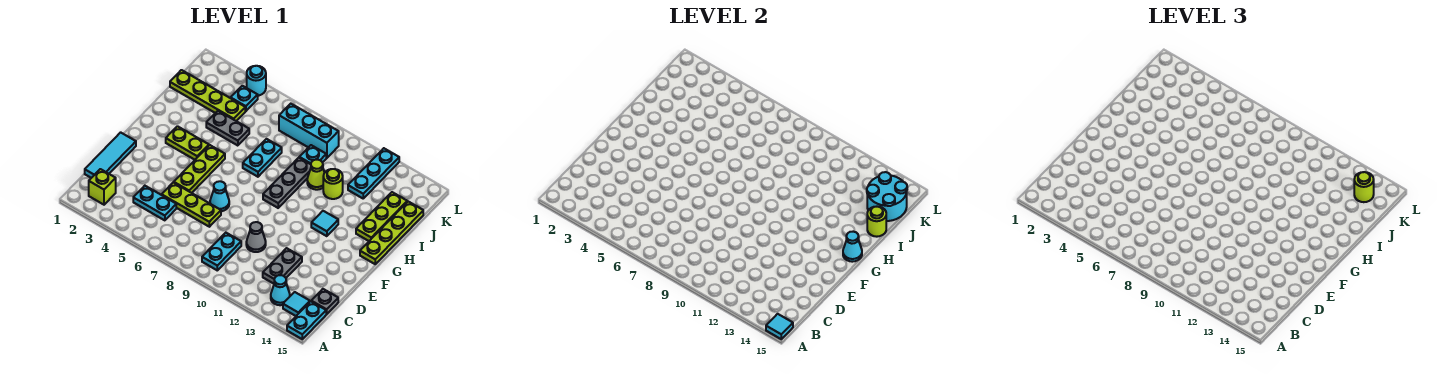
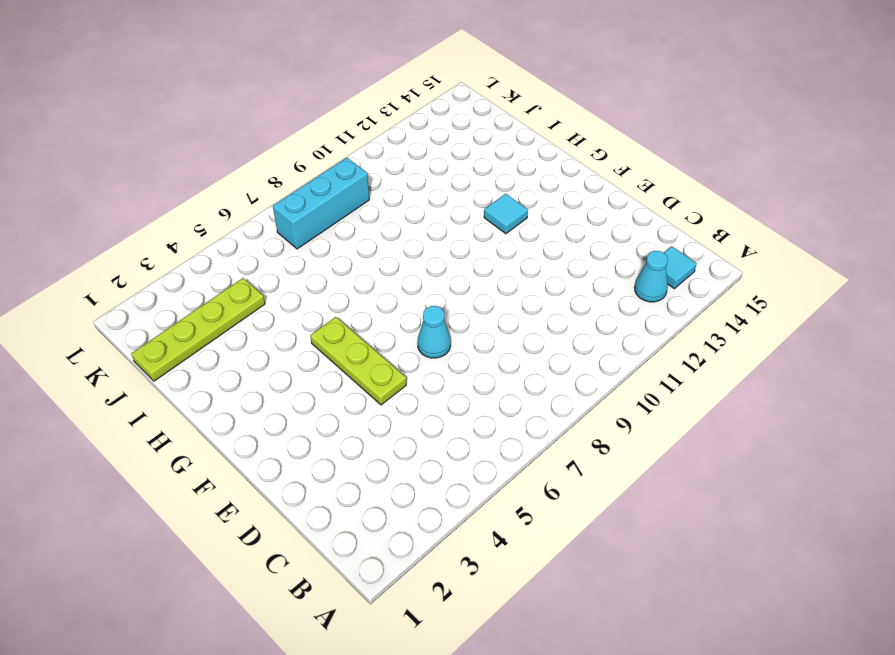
none -> cyan plate A15:B15 level 1
none -> lime brick B2 level 1
none -> cyan plate B9:C9 level 1
none -> cyan tile C1:E1 level 1

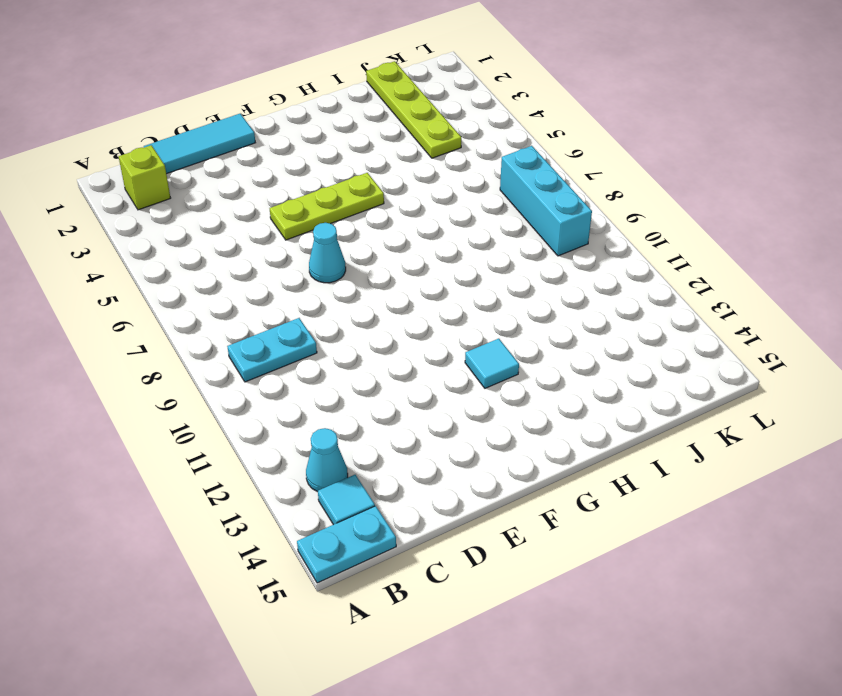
none -> cyan plate C4:C5 level 1
none -> grey plate C12:D12 level 1
none -> grey plate C15 level 1
none -> lime plate D5:D7 level 1

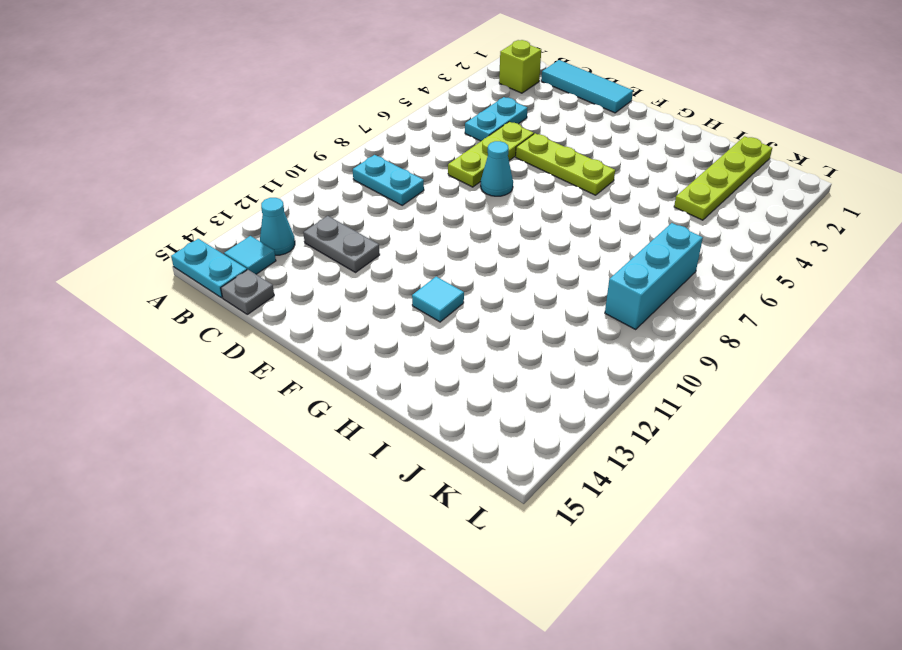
none -> grey cone D10 level 1
none -> lime plate G3:G4 level 1
none -> grey plate G9:I9 level 1
none -> lime plate G15:J15 level 1

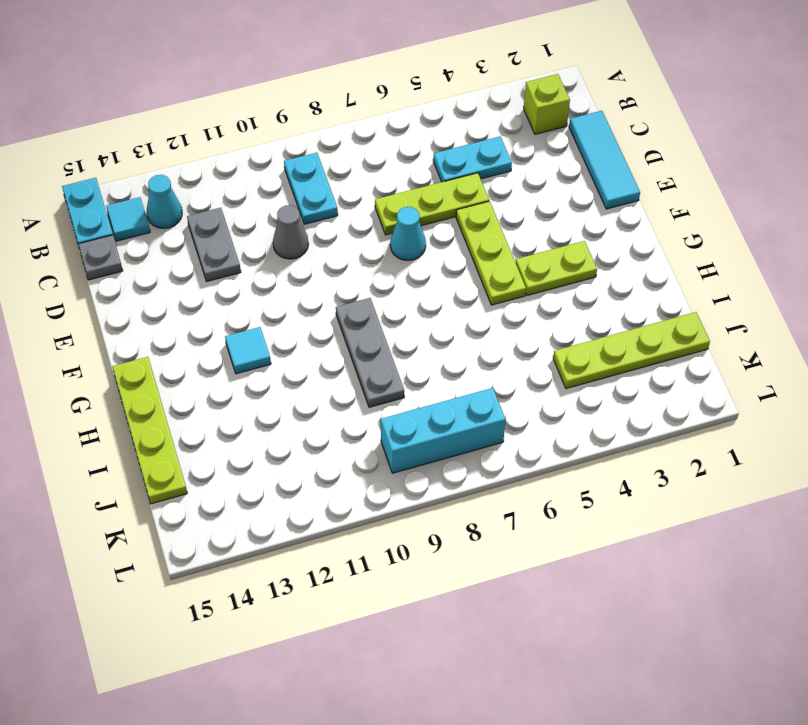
none -> cyan plate H7:I7 level 1
none -> lime plate H14:J14 level 1
none -> grey plate I4:I5 level 1
none -> lime cone I10 level 1

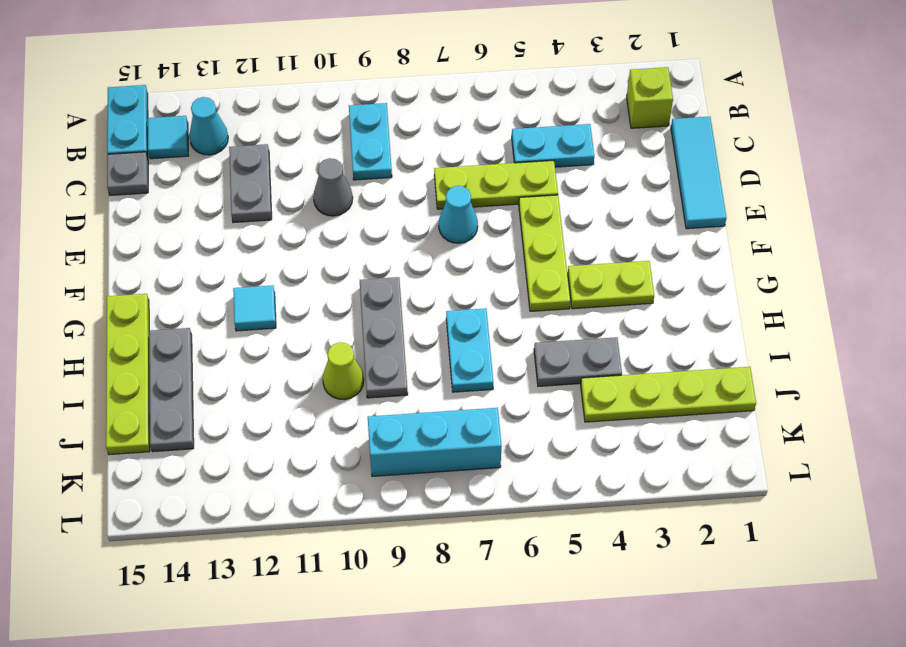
grey plate H14:J14 level 1 -> lime plate H14:J14 level 1
none -> lime round brick I11 level 1
none -> cyan plate J9 level 1
none -> cyan plate J12:L12 level 1
none -> cyan plate K4 level 1

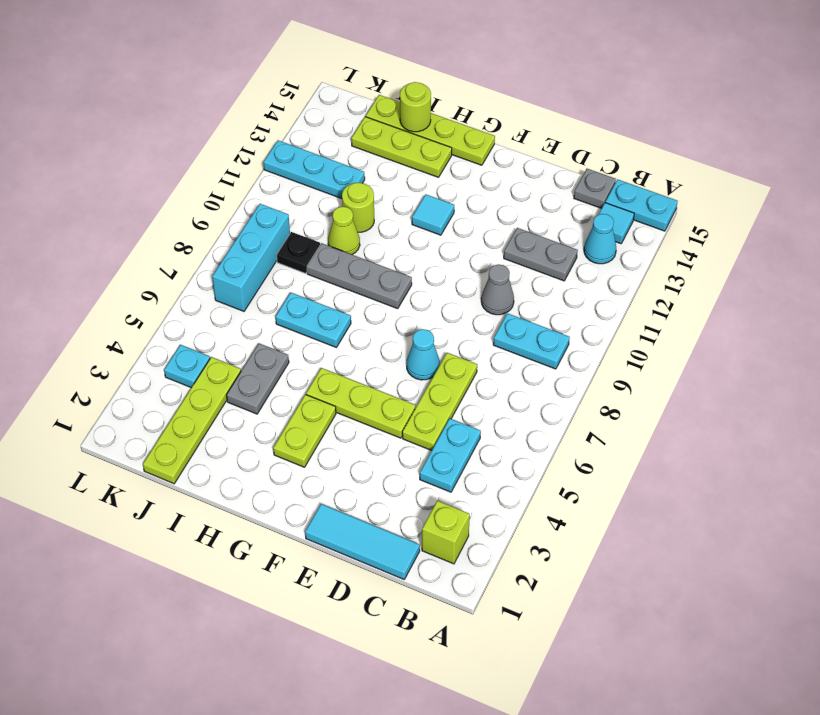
black plate J9 level 1 -> cyan plate J9 level 1
none -> cyan round brick L4 level 1
none -> cyan tile A15 level 2
none -> cyan cone G15 level 2
none -> cyan round brick J14:K15 level 2

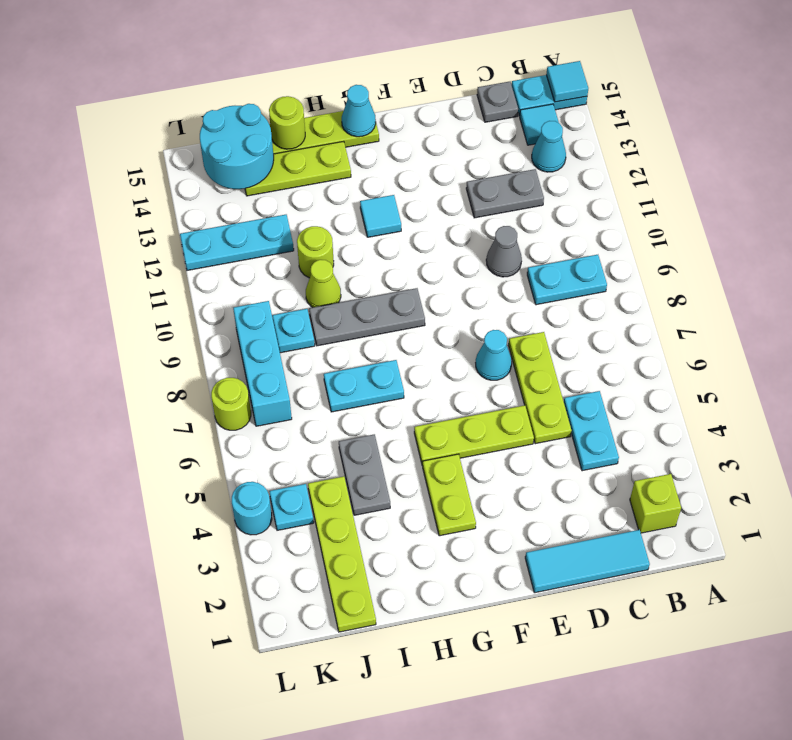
lime round brick L7 level 1 -> lime round brick K14 level 3

